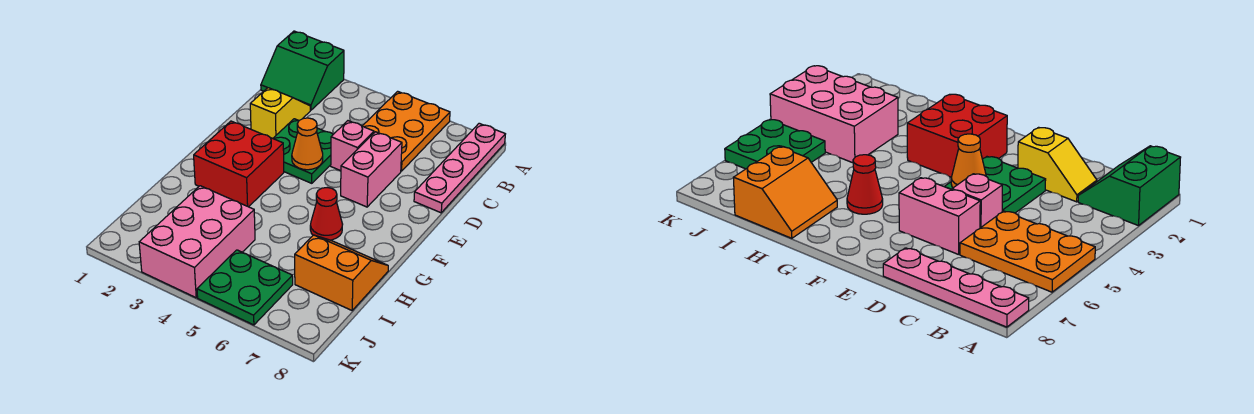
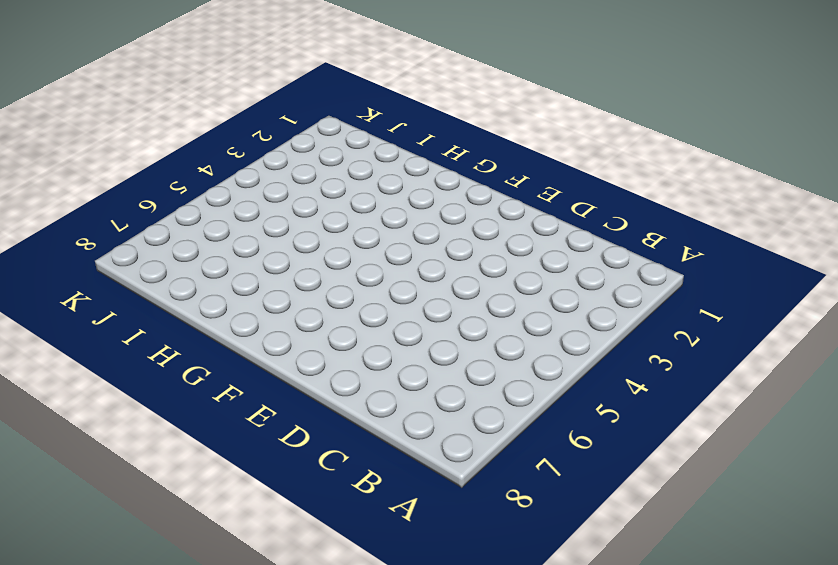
none -> green slope A1:B2 level 1 top A
none -> orange plate A5:C6 level 1
none -> pink plate A8:D8 level 1

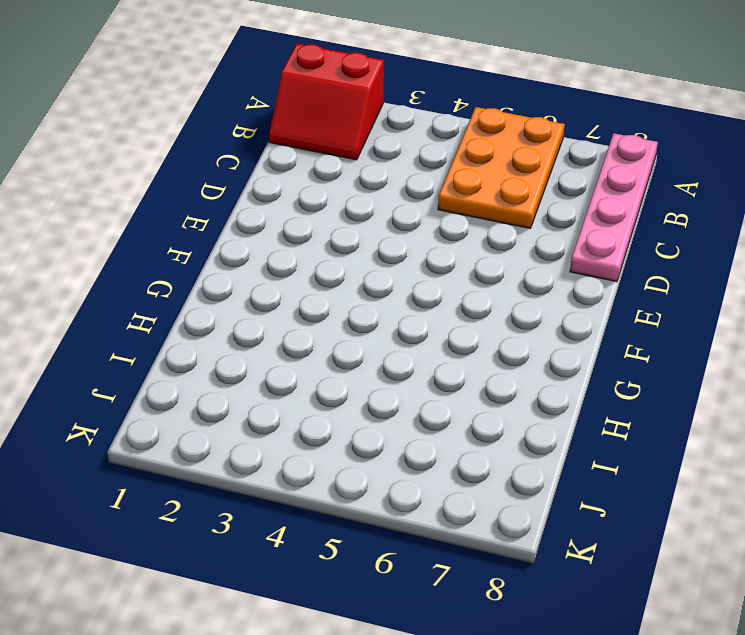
red slope A1:B2 level 1 top A -> green slope A1:B2 level 1 top A
none -> yellow slope C2:D2 level 1 top D
none -> green plate D3:E4 level 1
none -> pink brick D5 level 1

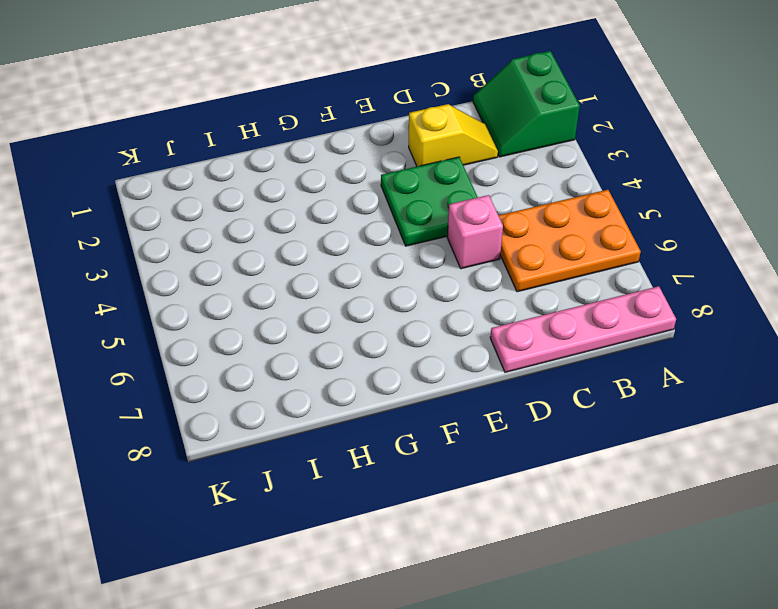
none -> pink brick D6:E6 level 1
none -> red brick F2:G3 level 1
none -> red cone G6 level 1

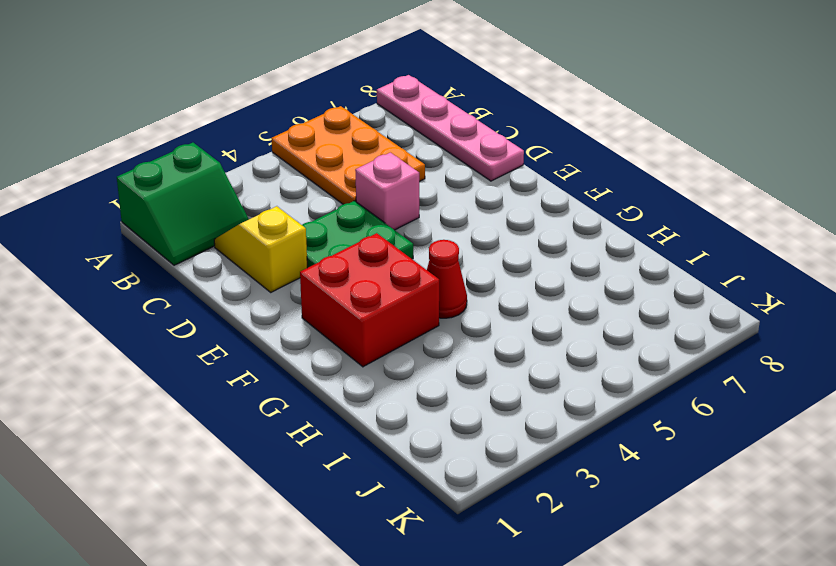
red cone G4 level 1 -> red cone G6 level 1
none -> pink brick D6:E6 level 1
none -> orange slope H7:I8 level 1 top I
none -> pink brick I3:K4 level 1

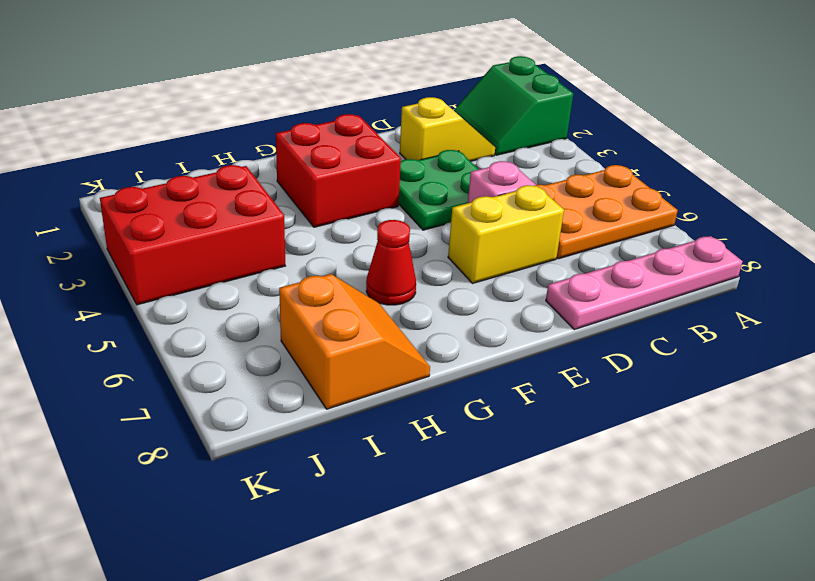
yellow brick D6:E6 level 1 -> pink brick D6:E6 level 1
red brick I3:K4 level 1 -> pink brick I3:K4 level 1
none -> green plate J5:K6 level 1
none -> orange cone E4 level 2

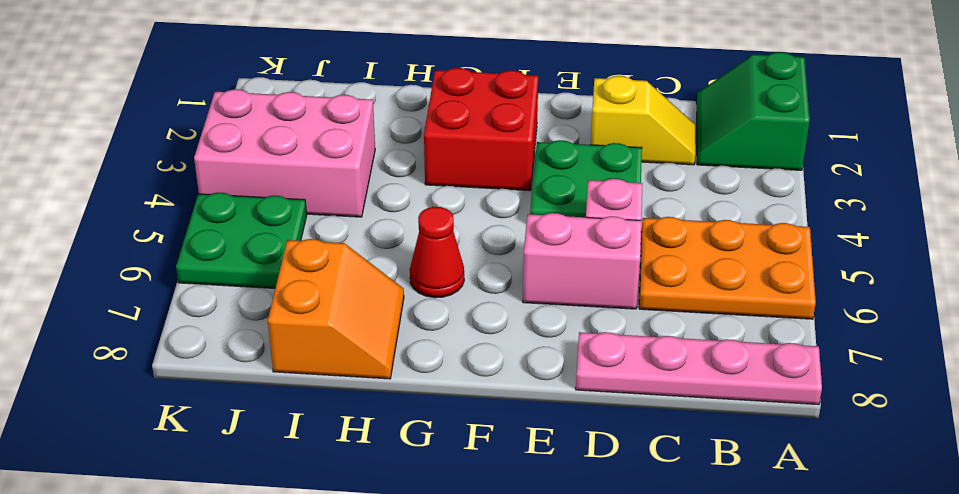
none -> orange cone E4 level 2

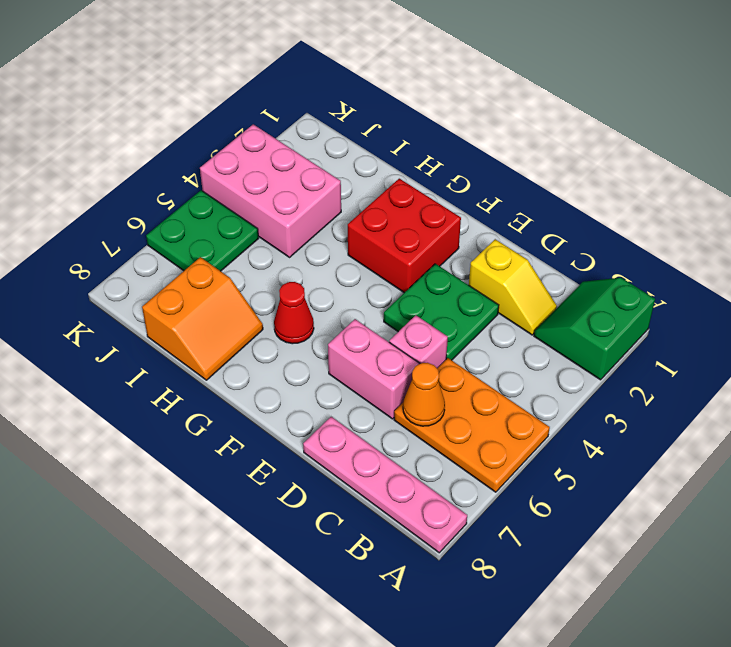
orange cone C6 level 2 -> orange cone E4 level 2

